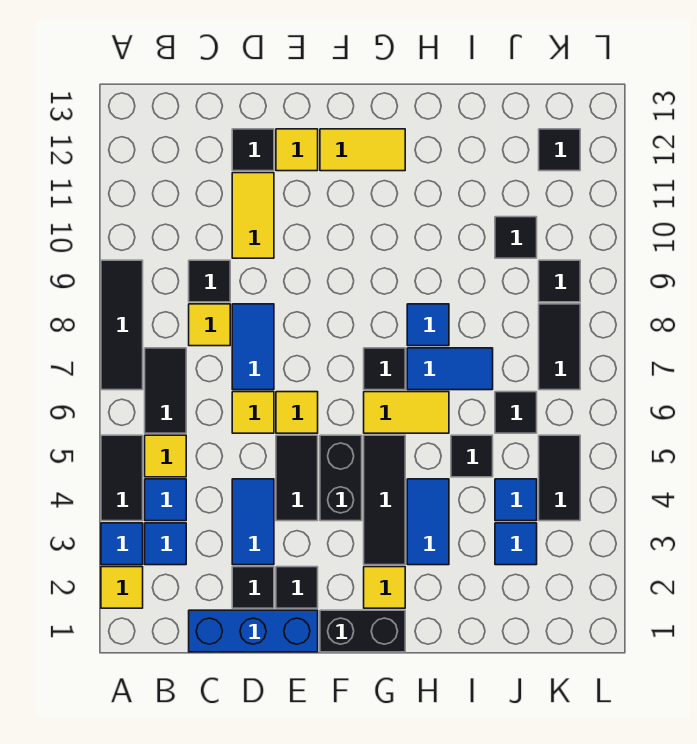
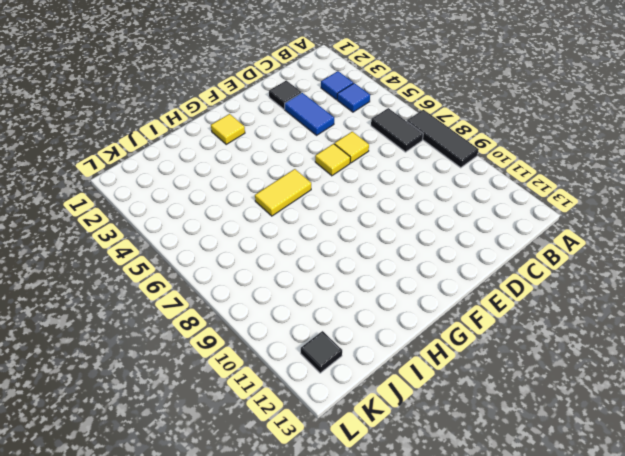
none -> yellow tile A2 level 1
none -> blue tile A3 level 1
none -> black tile A4:A5 level 1
none -> yellow tile B5 level 1

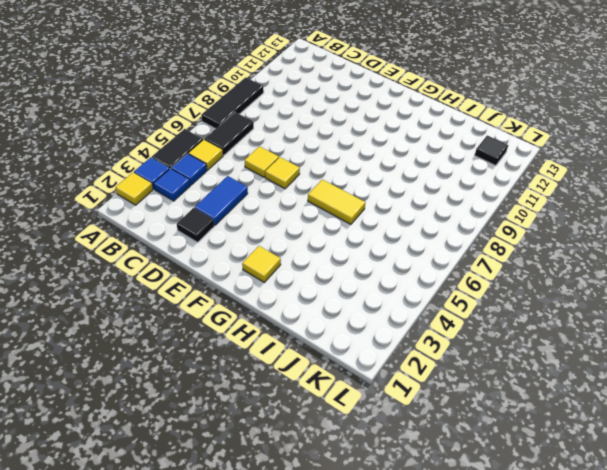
none -> blue brick C1:E1 level 1
none -> yellow tile C8 level 1
none -> black tile C9 level 1
none -> blue tile D7:D8 level 1

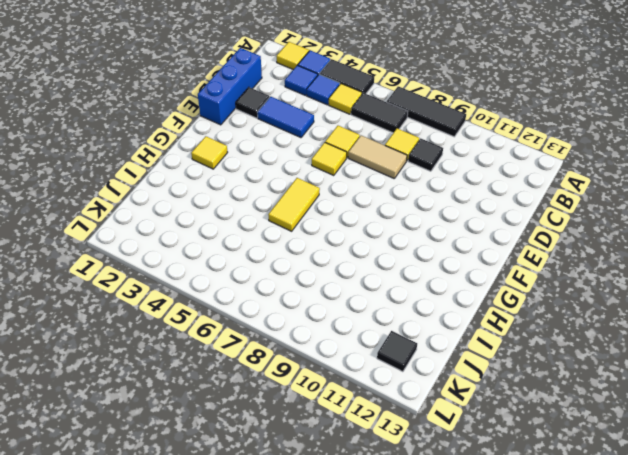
tan tile D7:D8 level 1 -> blue tile D7:D8 level 1
none -> yellow tile D10:D11 level 1
none -> black tile D12 level 1
none -> black tile E2 level 1
none -> black tile E4:E5 level 1

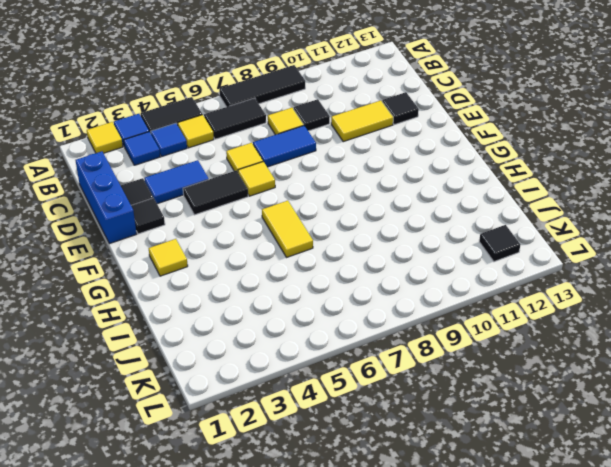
none -> yellow tile E12 level 1
none -> black brick F1:G1 level 1
none -> black brick F4:F5 level 1
none -> yellow tile F12:G12 level 1

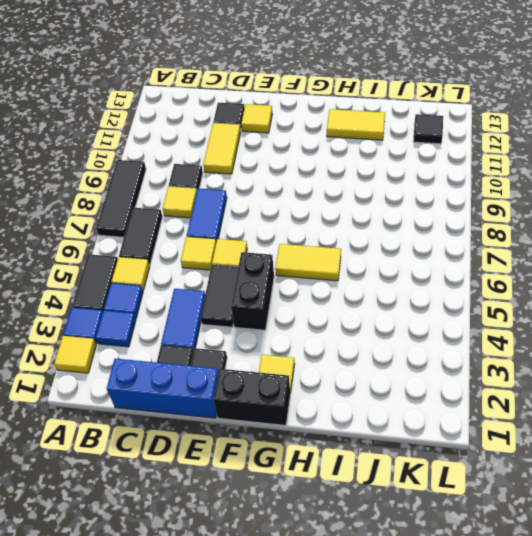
yellow tile H12:I12 level 1 -> yellow tile F12:G12 level 1
none -> black tile G3:G5 level 1
none -> black tile G7 level 1
none -> blue tile H3:H4 level 1
none -> blue tile H7:I7 level 1

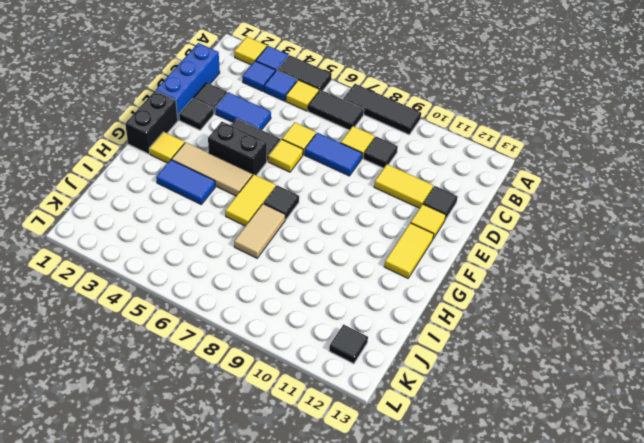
tan tile G3:G5 level 1 -> black tile G3:G5 level 1
tan tile H7:I7 level 1 -> blue tile H7:I7 level 1
none -> blue tile H8 level 1
none -> black tile I5 level 1
none -> blue tile J3 level 1
none -> blue tile J4 level 1

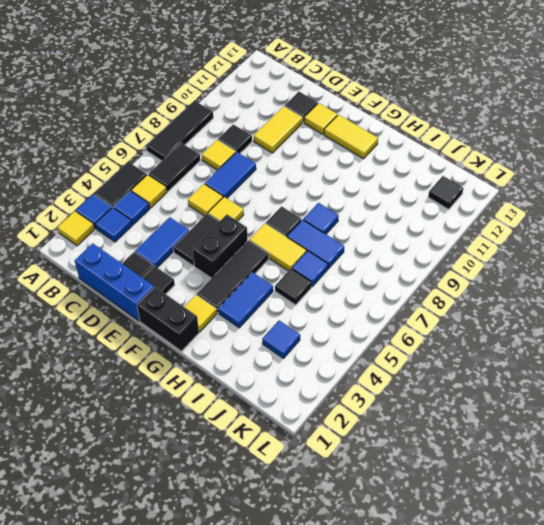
blue tile I6 level 1 -> blue tile J4 level 1
none -> black tile J6 level 1
none -> black tile J10 level 1
none -> black tile K4:K5 level 1
none -> black tile K7:K8 level 1

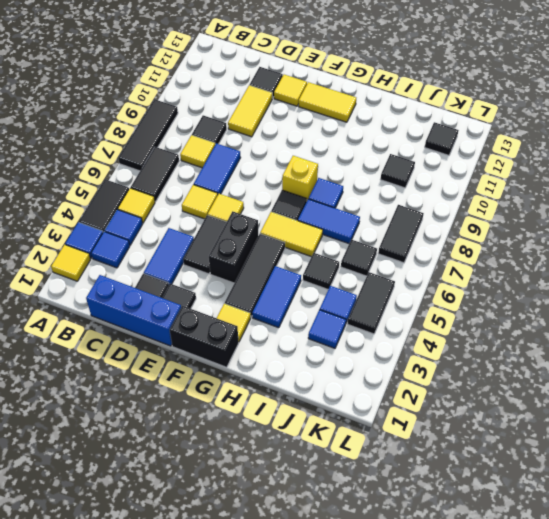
yellow brick G8 level 1 -> none
none -> black tile K9 level 1

